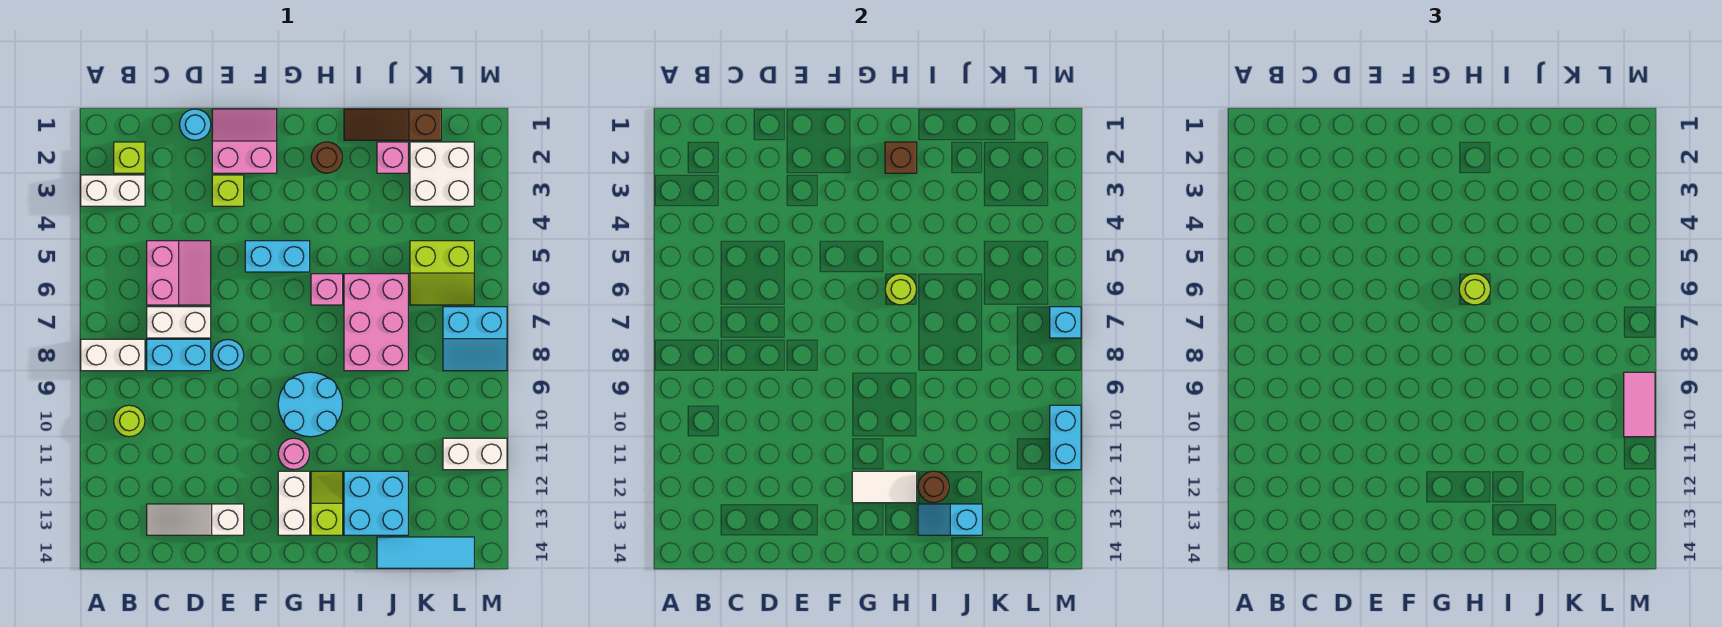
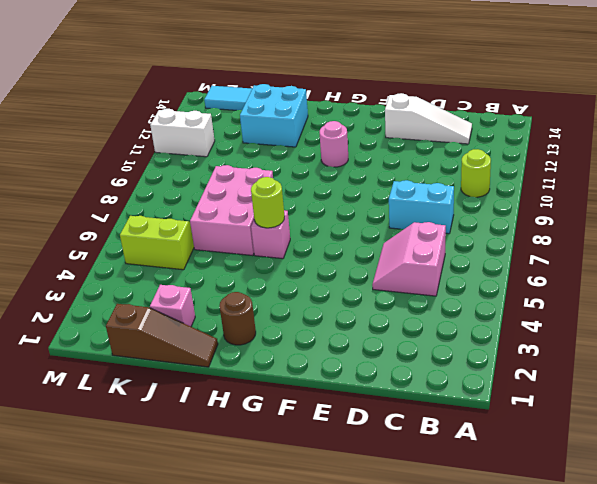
none -> white brick A3:B3 level 1
none -> white brick A8:B8 level 1
none -> lime brick B2 level 1
none -> white brick C7:D7 level 1

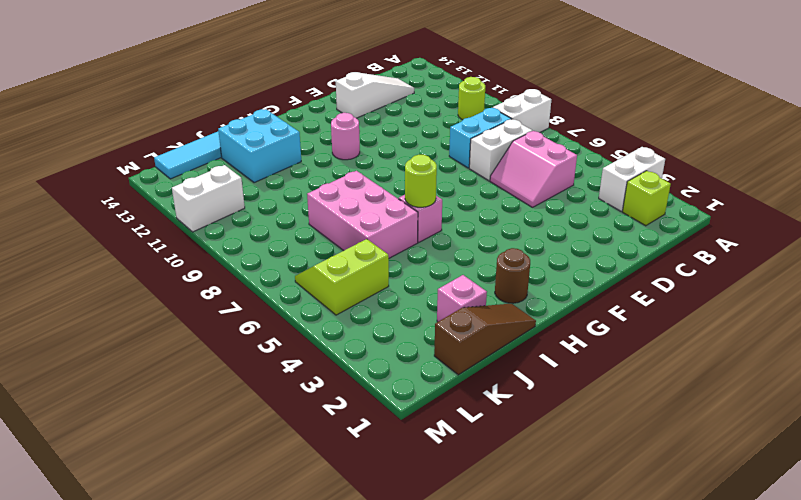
none -> cyan round brick D1 level 1
none -> pink slope E1:F2 level 1 top 2
none -> lime brick E3 level 1
none -> cyan round brick E8 level 1

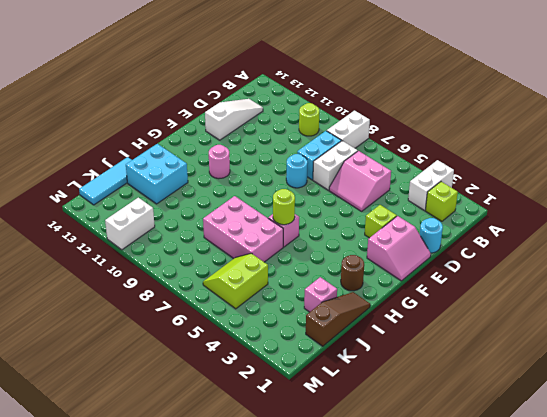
none -> cyan brick F5:G5 level 1
none -> cyan round brick G9:H10 level 1
none -> white brick G12:G13 level 1
none -> lime slope H12:H13 level 1 top 13

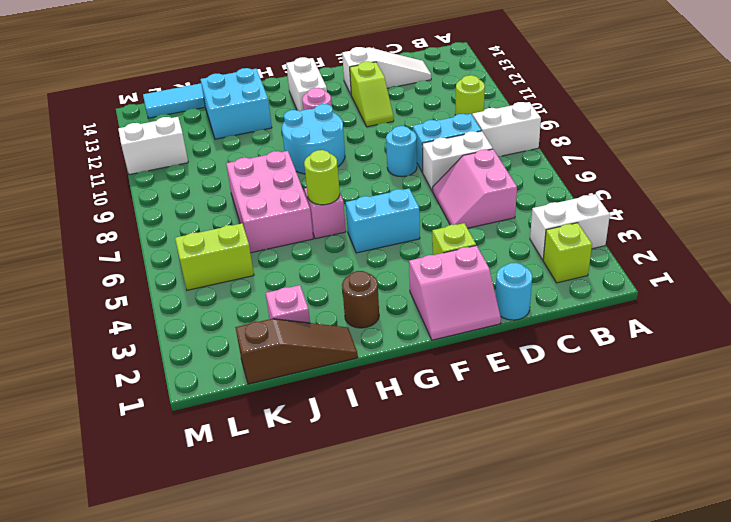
lime slope E11:E12 level 1 top 12 -> lime slope H12:H13 level 1 top 13
none -> white brick K2:L3 level 1
none -> cyan slope L7:M8 level 1 top 7
none -> white tile G12:H12 level 2
none -> brown brick H2 level 2

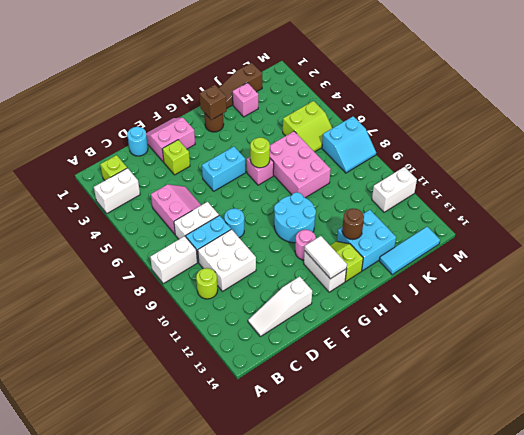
white brick C9:D10 level 1 -> white brick K2:L3 level 1
white tile G12:G13 level 2 -> white tile G12:H12 level 2
none -> cyan slope I13:J13 level 2 top J
none -> cyan brick M7 level 2
none -> cyan brick M10:M11 level 2
none -> lime round brick H6 level 3

